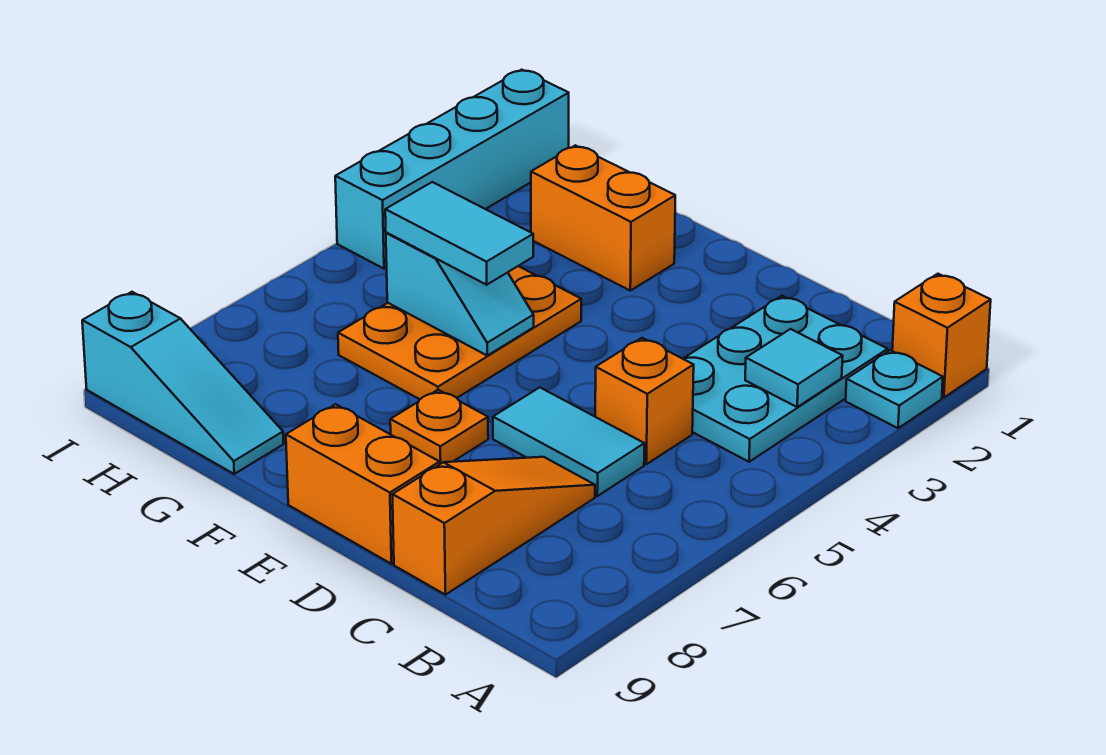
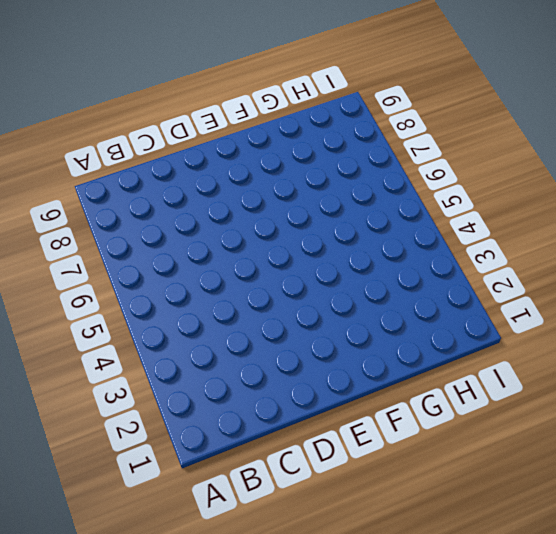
none -> orange brick A1 level 1
none -> cyan plate A2 level 1
none -> cyan plate B2:C4 level 1

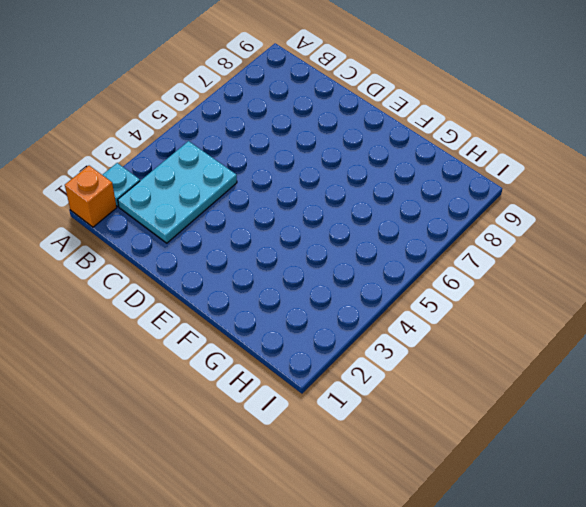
none -> orange brick C5 level 1
none -> cyan tile C6:D6 level 1
none -> orange slope C7:C9 level 1 top 9

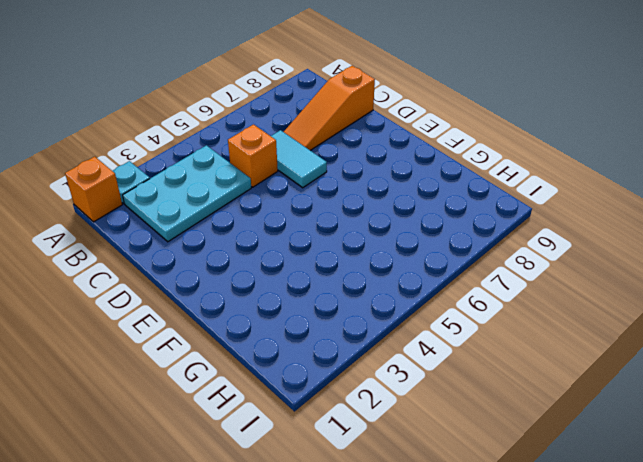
none -> orange brick D9:E9 level 1
none -> orange plate E7 level 1
none -> orange brick F2:G2 level 1

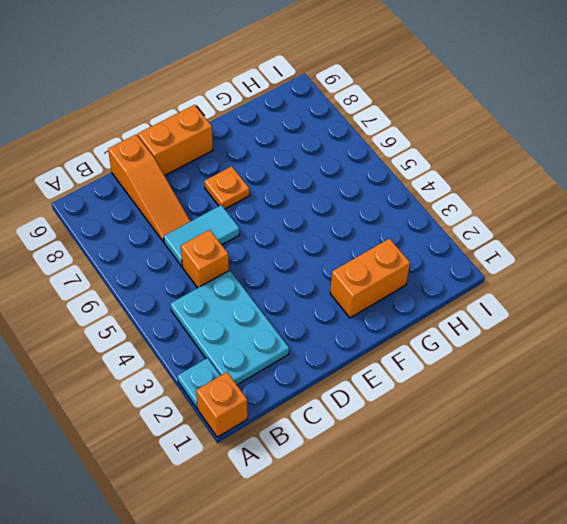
none -> orange plate F4:G6 level 1
none -> cyan slope G9:I9 level 1 top I
none -> cyan brick I1:I4 level 1

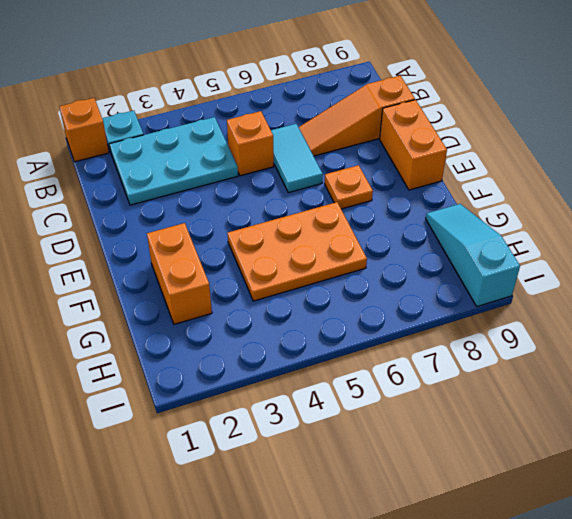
none -> cyan brick I1:I4 level 1
none -> cyan tile B3 level 2
none -> cyan slope F5:G5 level 2 top G

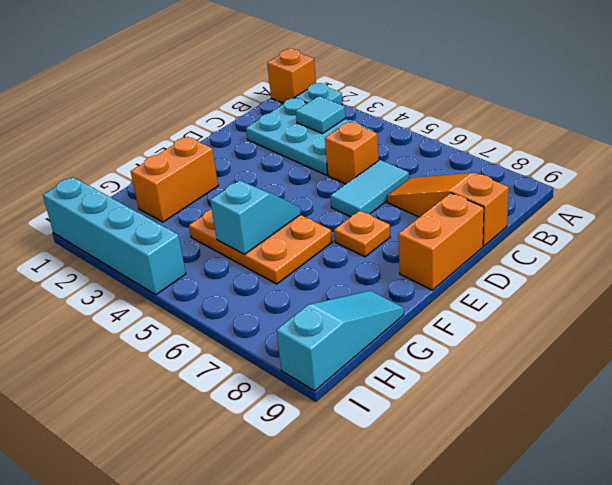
none -> cyan tile F5:G5 level 3

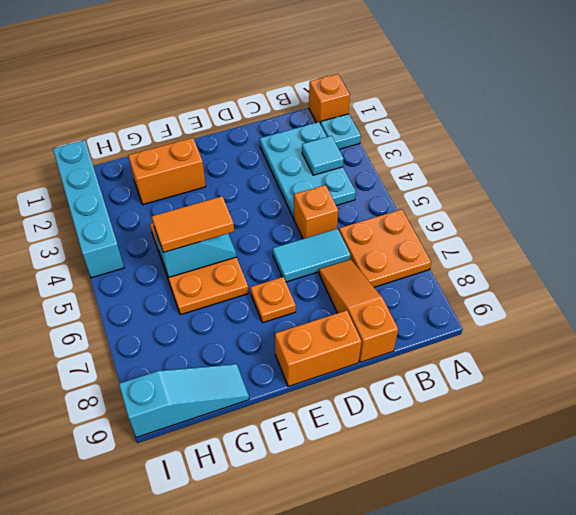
orange plate A6:B7 level 1 -> none
orange tile F5:G5 level 3 -> cyan tile F5:G5 level 3

